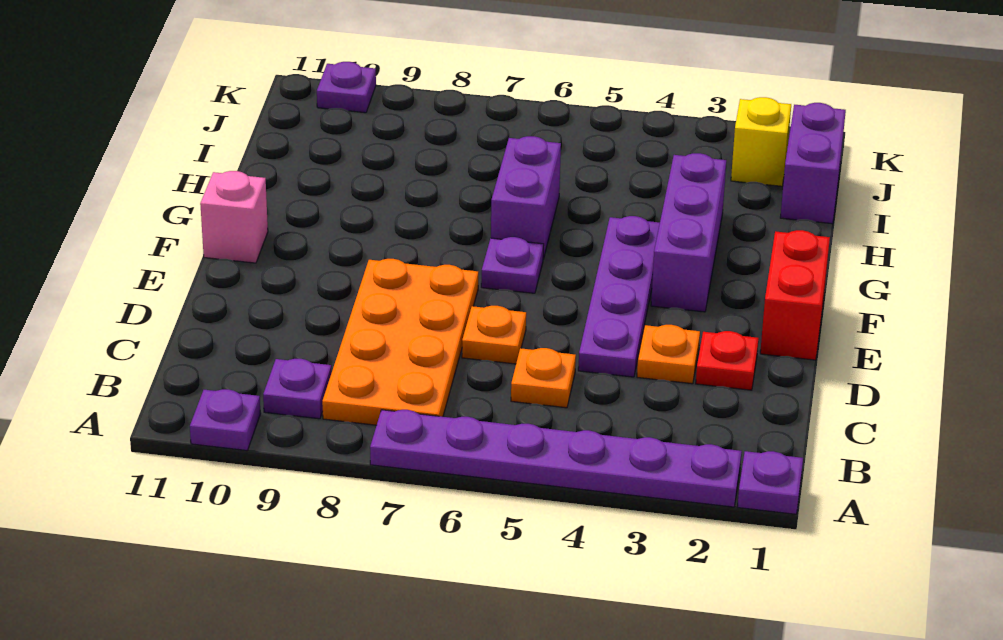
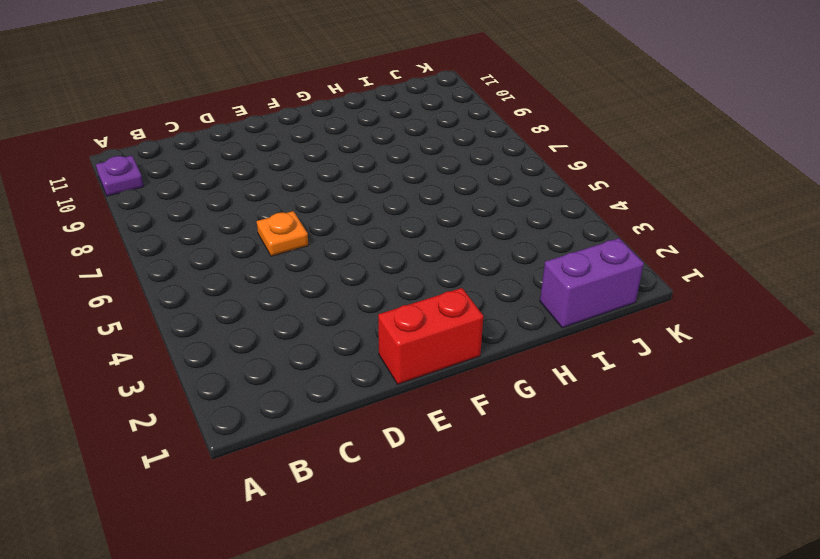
none -> purple plate A1 level 1
none -> purple plate A2:A7 level 1
none -> orange plate B7:E8 level 1

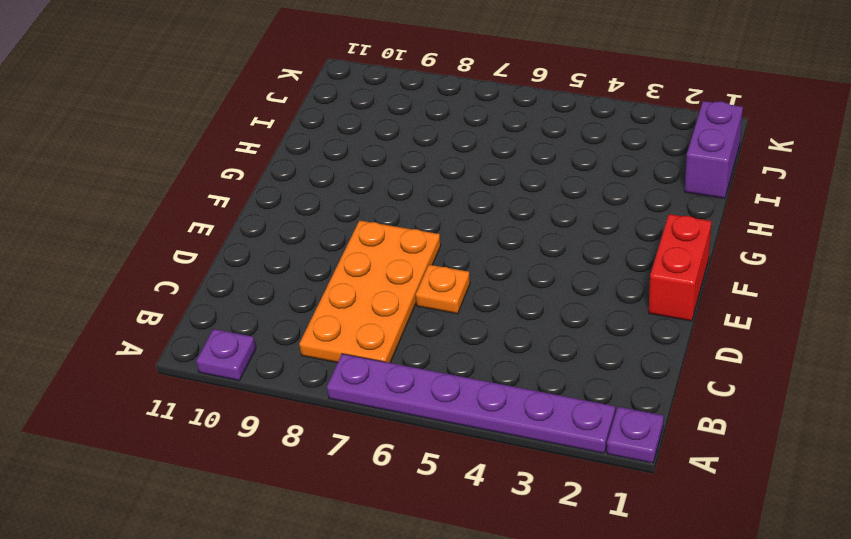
none -> purple plate B9 level 1
none -> orange plate C5 level 1
none -> red plate D2 level 1

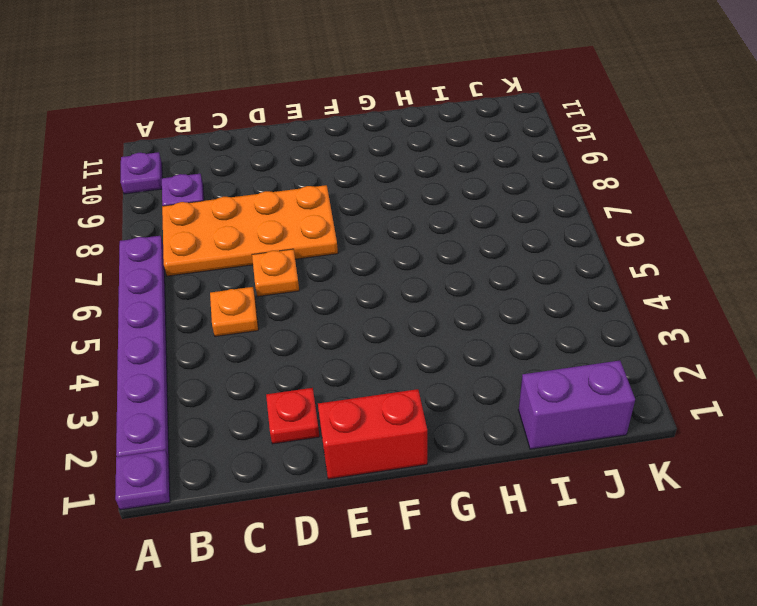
none -> orange plate D3 level 1
none -> purple plate D4:G4 level 1
none -> purple brick F3:H3 level 1

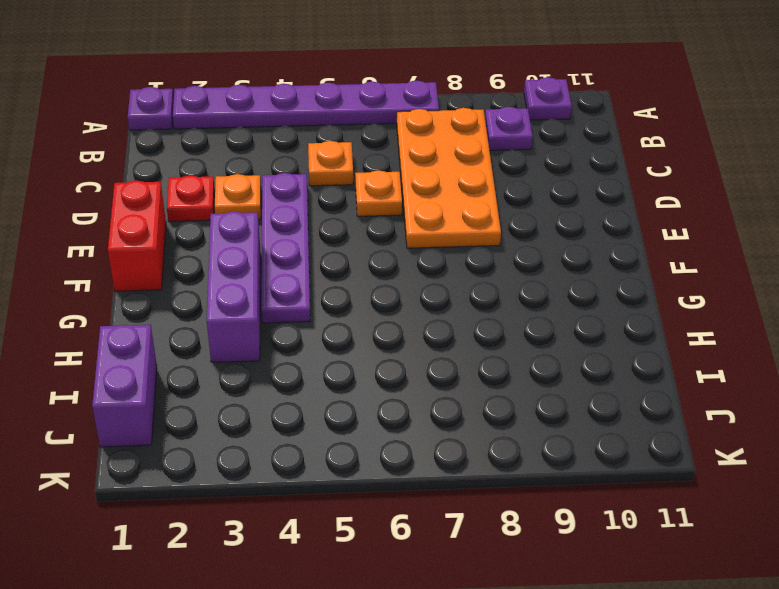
none -> purple plate F6 level 1
none -> pink brick F11 level 1
none -> purple brick G6:H6 level 1

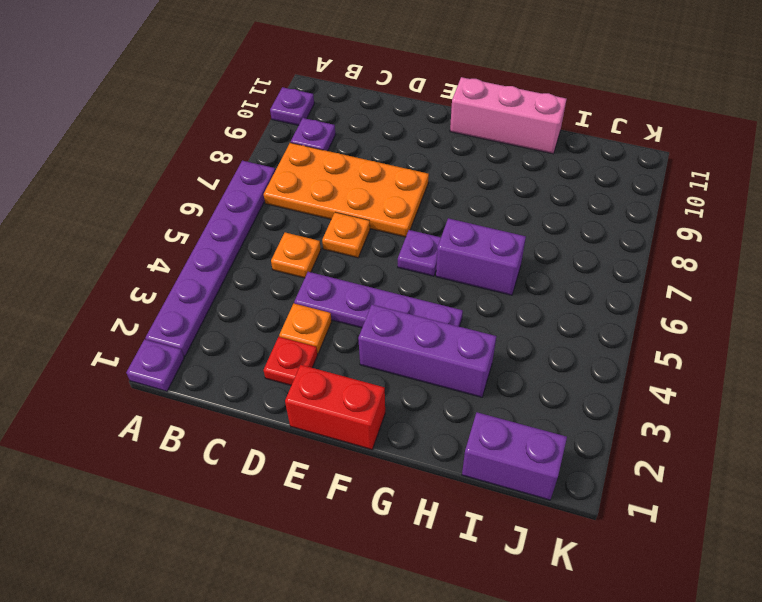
pink brick F11:H11 level 1 -> pink brick F11 level 1
none -> yellow brick J2 level 1
none -> purple plate K10 level 1

